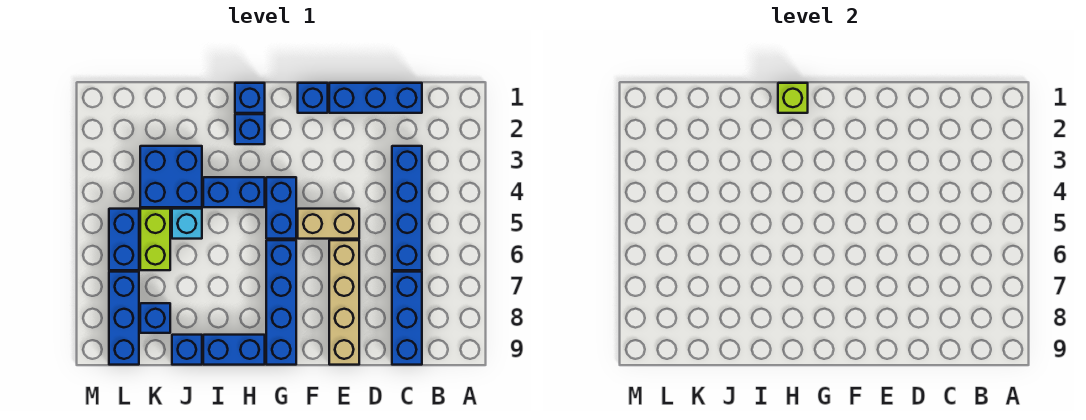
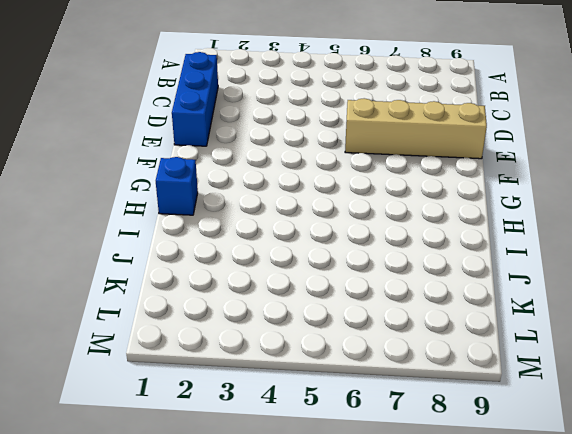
none -> blue brick C3:C6 level 1
none -> blue brick C7:C9 level 1
none -> tan brick E5:F5 level 1

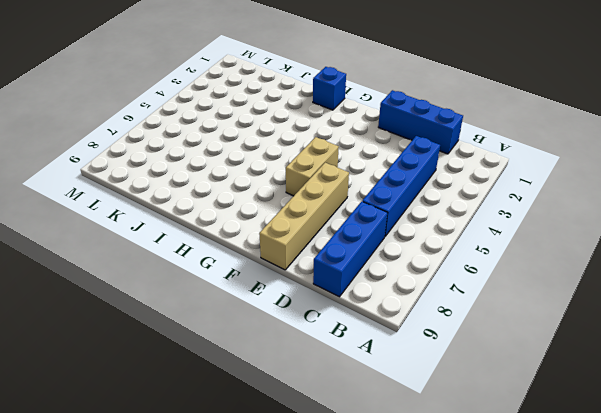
tan brick F5:F6 level 1 -> tan brick E5:F5 level 1
none -> blue brick F1 level 1
none -> blue brick G4:G5 level 1
none -> blue brick G6:G9 level 1

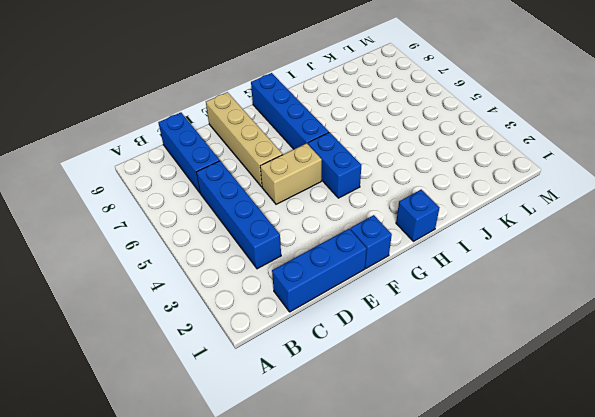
none -> blue brick H2 level 1
none -> blue brick H4:I4 level 1
none -> blue brick H9:I9 level 1

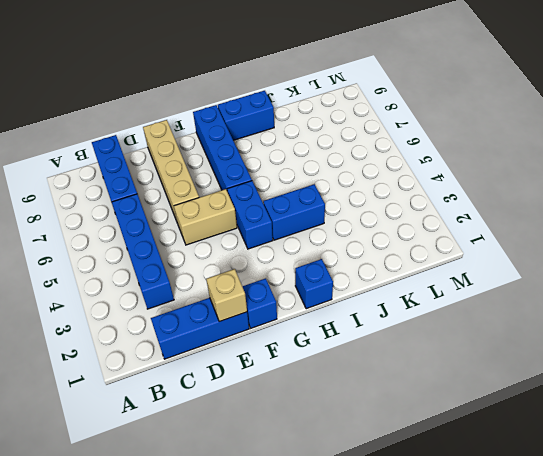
tan brick E1 level 2 -> none
none -> blue brick H2 level 1
none -> blue brick J3:K4 level 1
none -> cyan brick J5 level 1

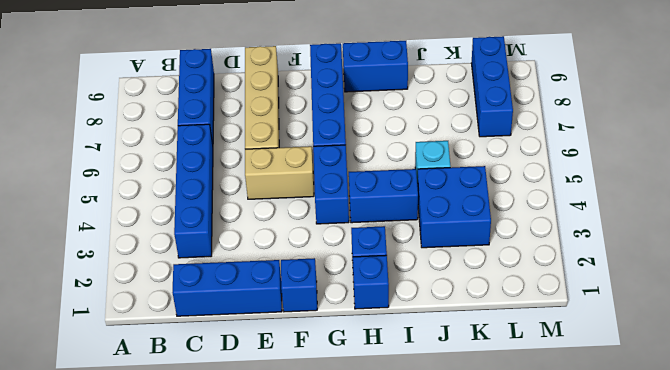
none -> blue brick J9 level 1
none -> lime brick K5:K6 level 1
none -> blue brick K8 level 1

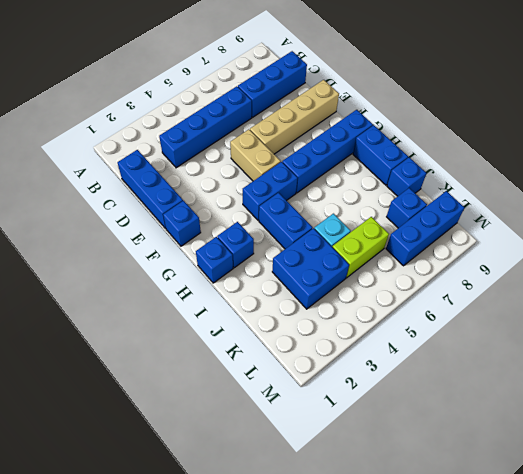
none -> blue brick L5:L6 level 1
none -> lime brick H1 level 2

